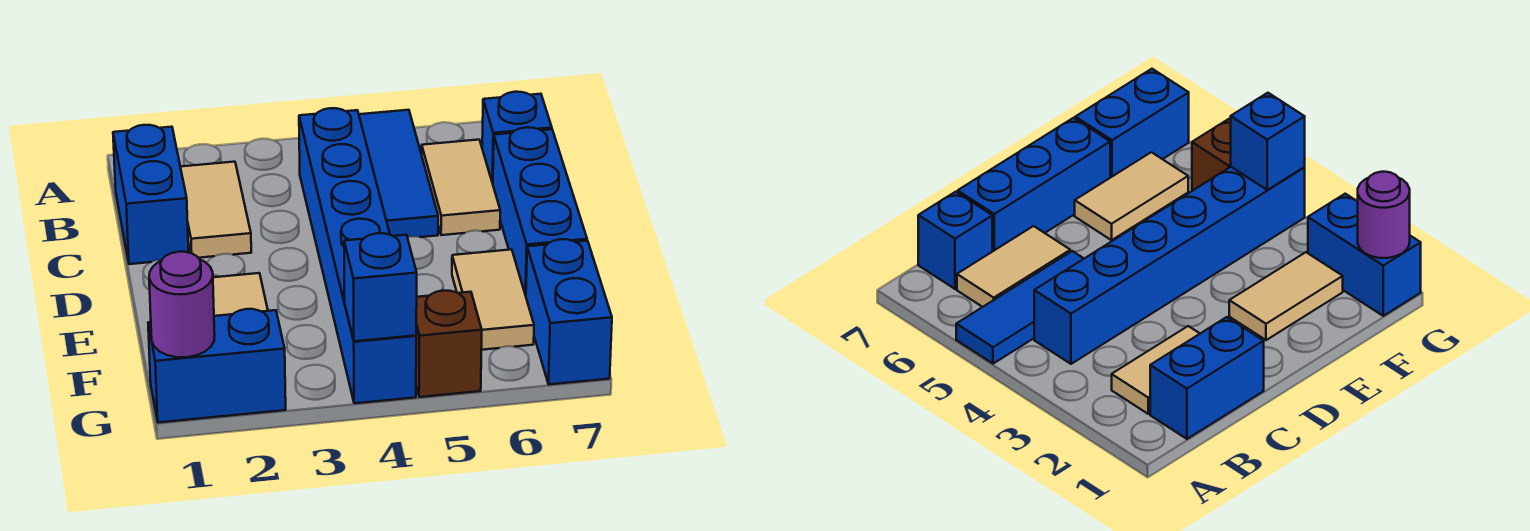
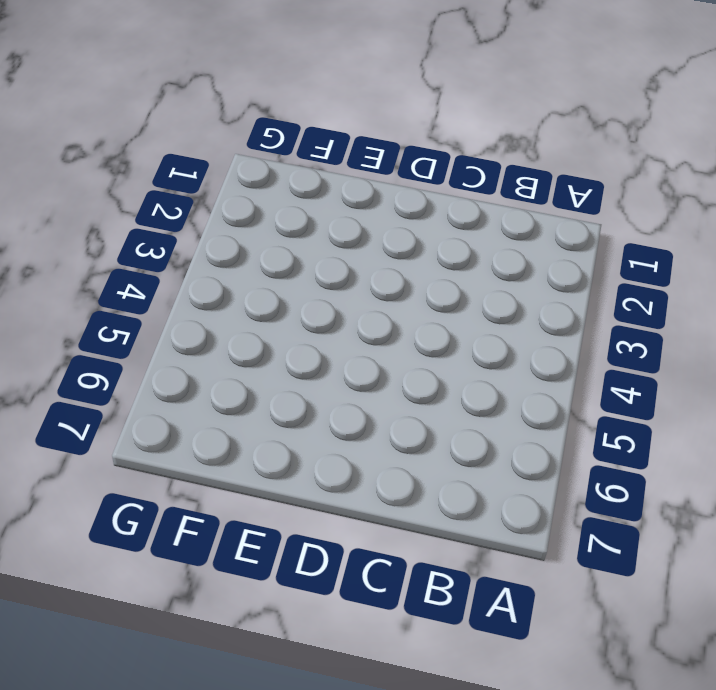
none -> blue tile A5:C5 level 1
none -> blue brick B1:C1 level 1
none -> tan tile B2:C2 level 1

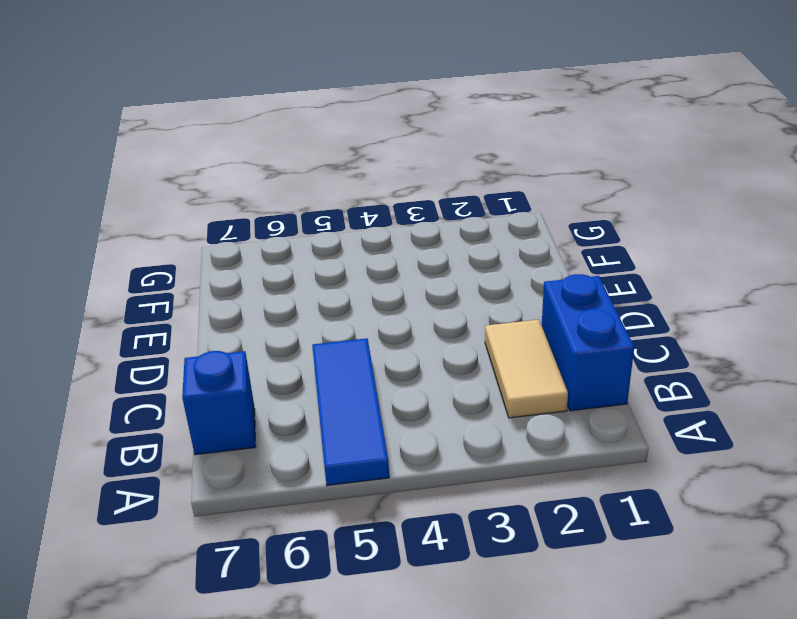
none -> blue brick B4:G4 level 1
none -> tan tile B6:C6 level 1
none -> blue brick C7:E7 level 1

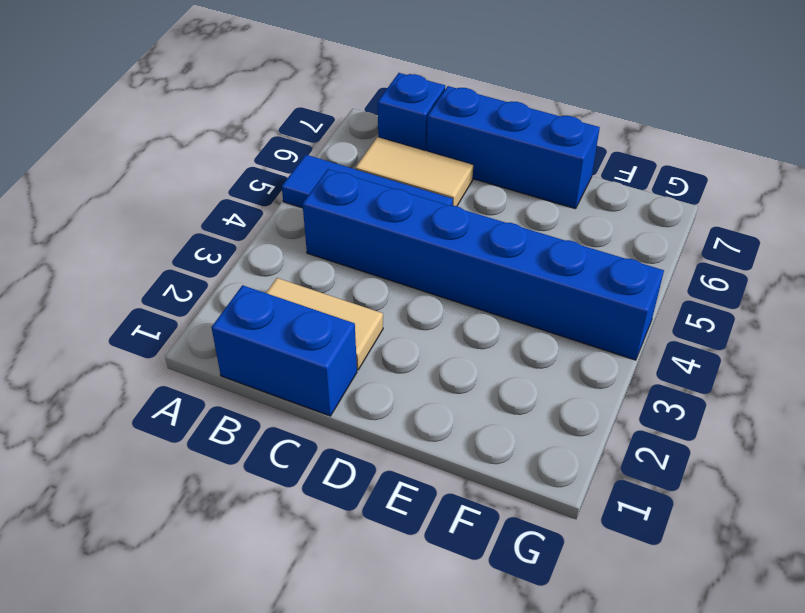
none -> tan tile E2:F2 level 1
none -> tan tile E6:F6 level 1
none -> blue brick F7:G7 level 1

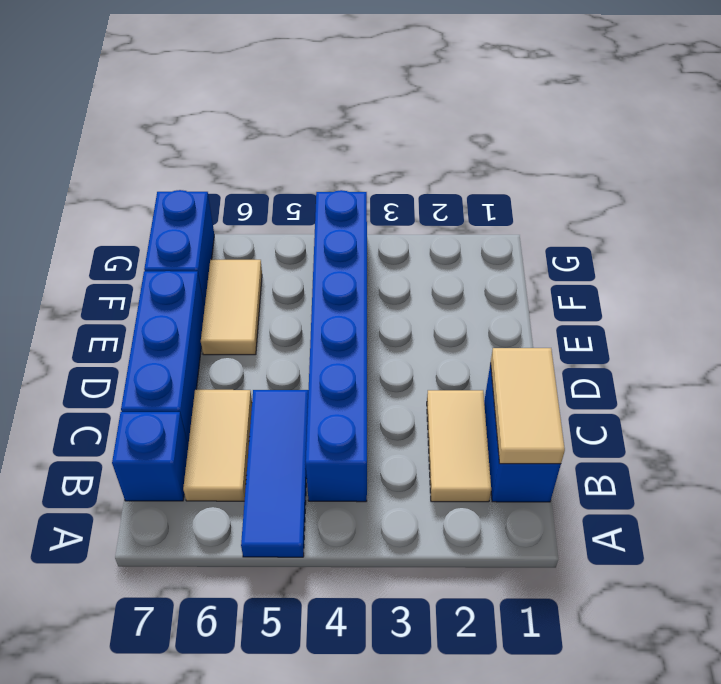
tan tile B1:C1 level 2 -> tan tile E2:F2 level 1
none -> blue brick G1:G2 level 1
none -> brown brick G5 level 1
none -> purple round brick G1 level 2

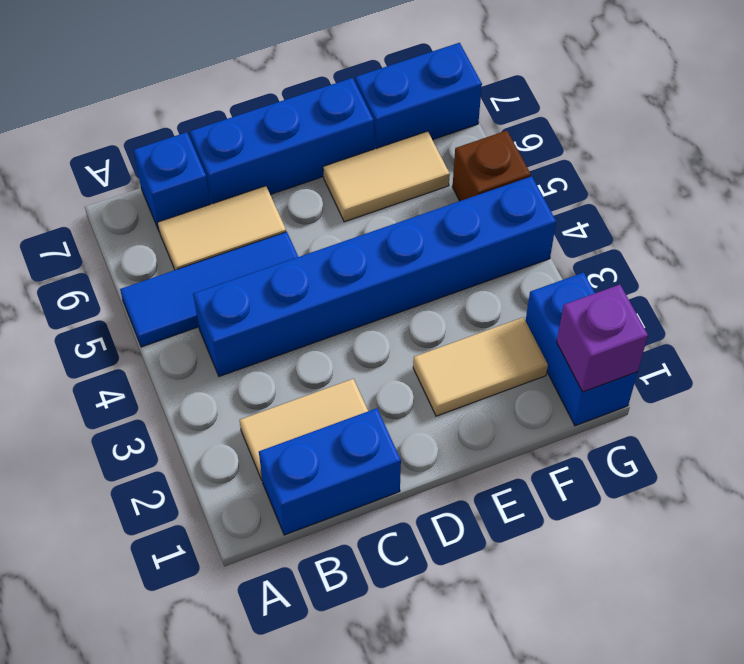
purple brick G1 level 2 -> purple round brick G1 level 2
none -> blue brick G4 level 2

